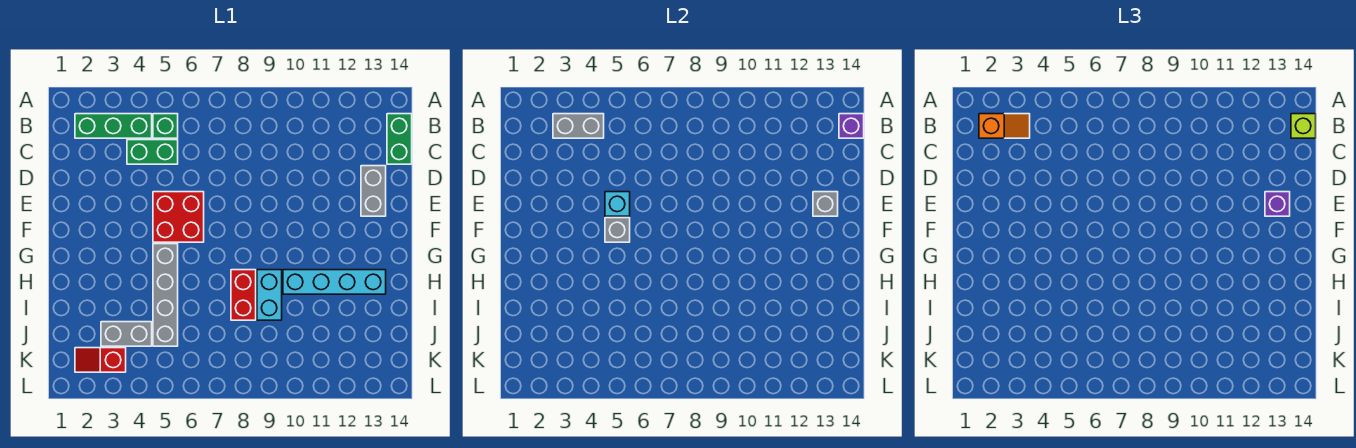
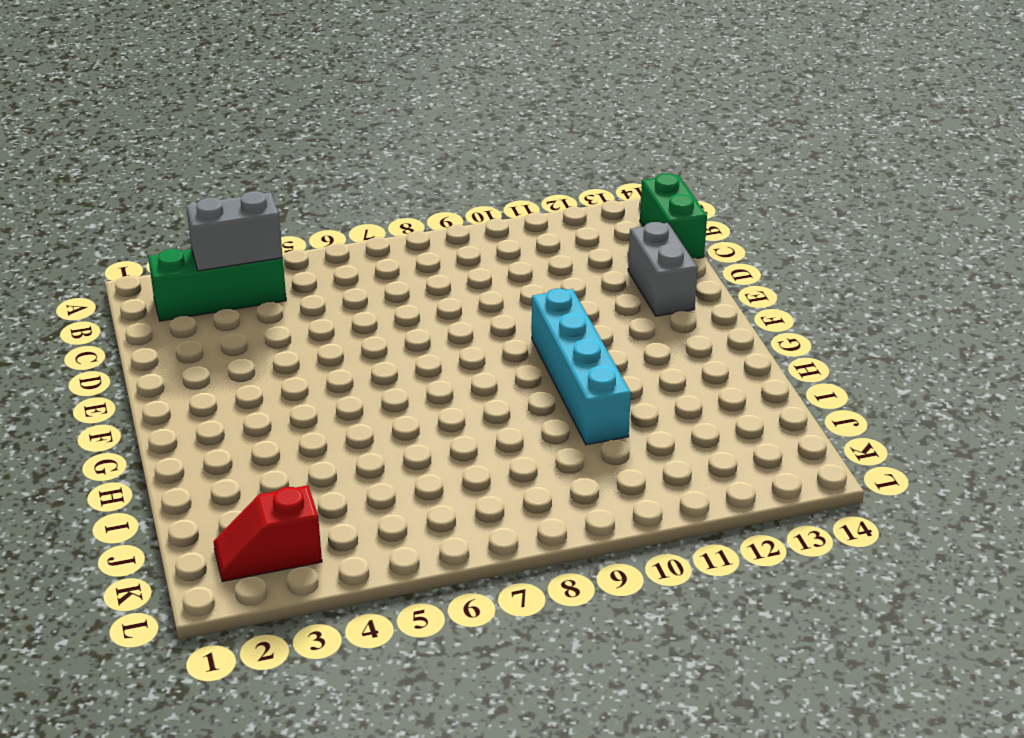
cyan brick F10:I10 level 1 -> cyan brick H10:H13 level 1
none -> green brick B5 level 1
none -> green brick C4:C5 level 1
none -> red brick E5:F6 level 1

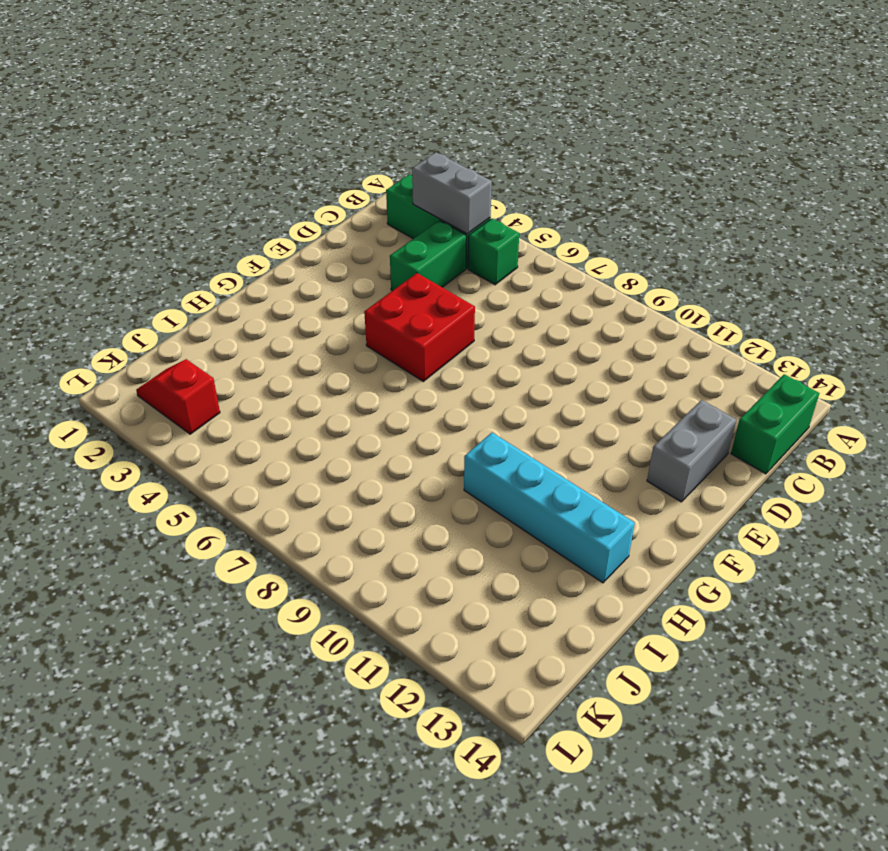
green brick C4:D4 level 1 -> green brick C4:C5 level 1
none -> grey brick G5:J5 level 1
none -> red brick H8:I8 level 1
none -> cyan brick H9:I9 level 1

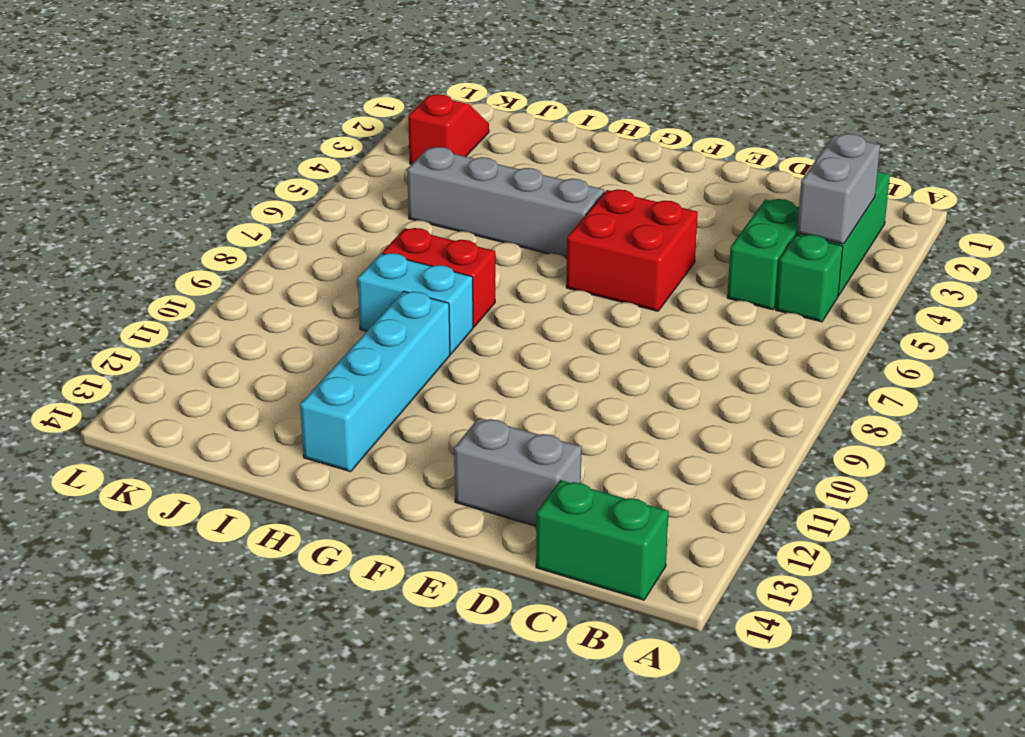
none -> grey brick J3:J4 level 1
none -> purple brick B14 level 2
none -> cyan brick E5 level 2

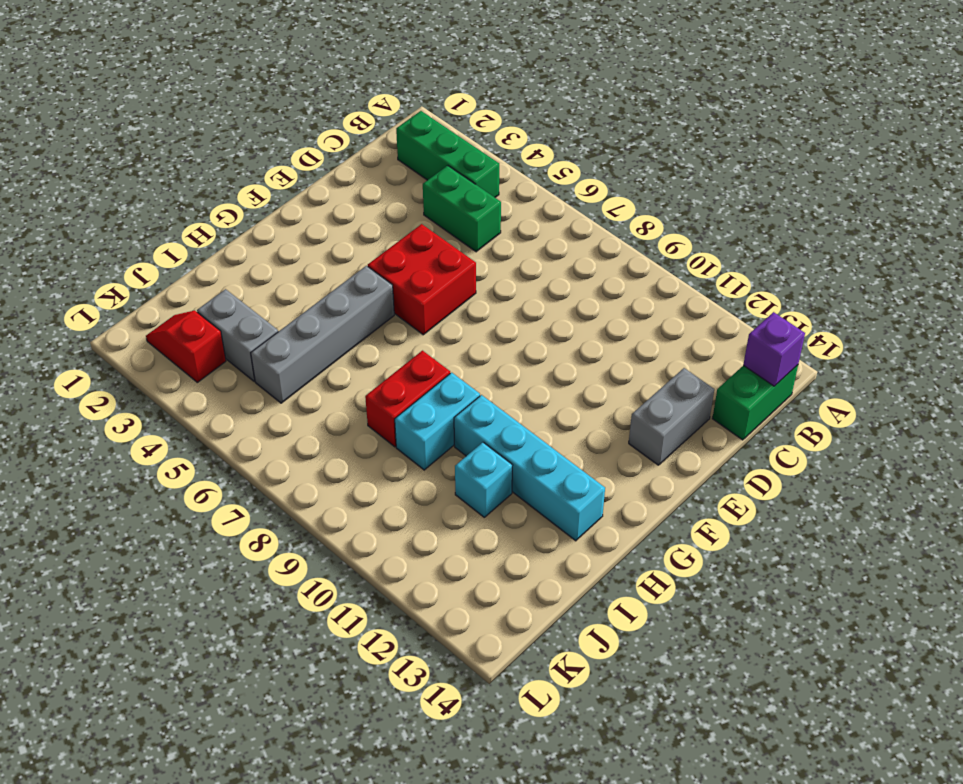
cyan brick I11 level 1 -> cyan brick E5 level 2
none -> green brick B5 level 1
none -> grey brick B3:B4 level 2
none -> grey brick E13 level 2

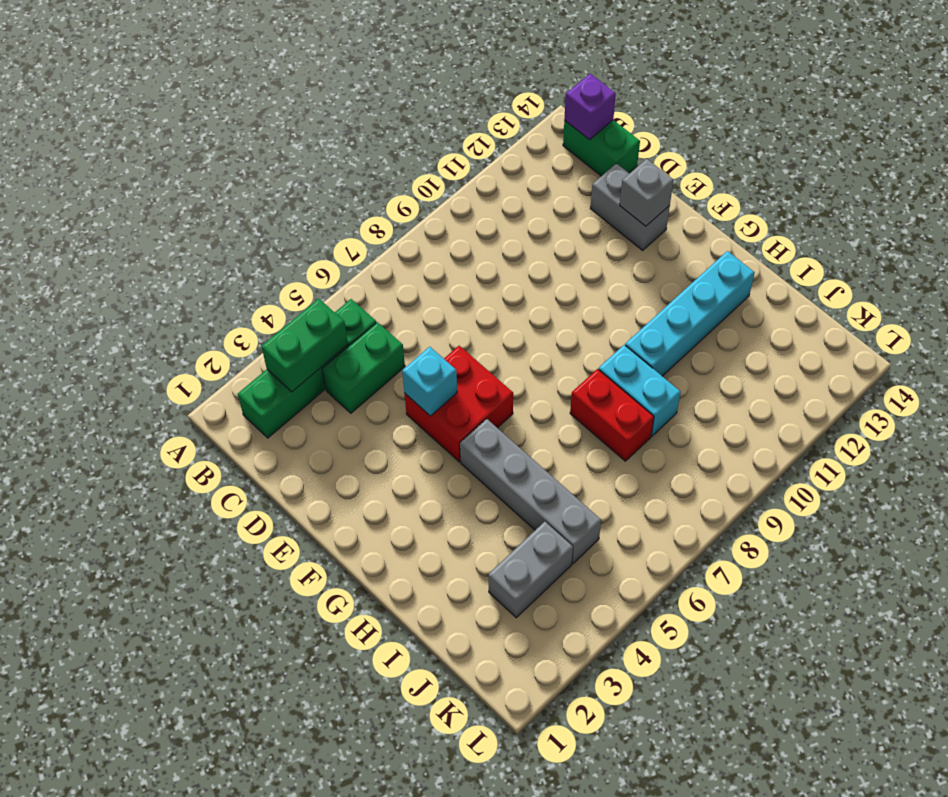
green brick B3:B4 level 2 -> grey brick B3:B4 level 2
none -> red slope K2:K3 level 1 top 3
none -> grey brick F5 level 2
none -> orange slope B2:B3 level 3 top 2

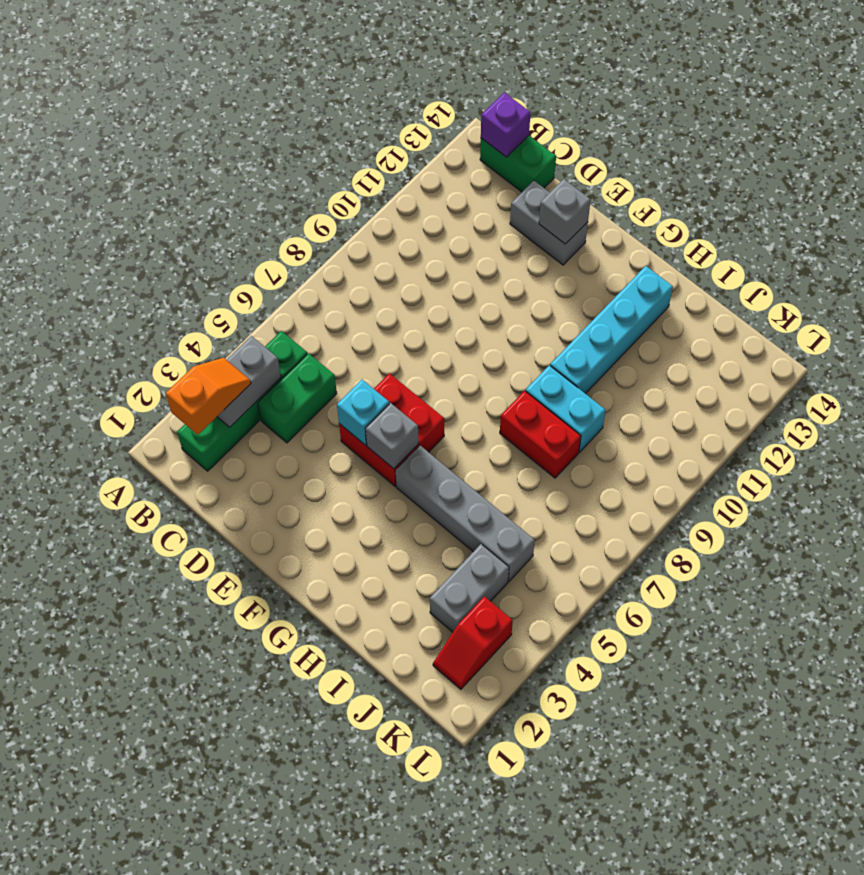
none -> lime brick B14 level 3
none -> purple brick E13 level 3

